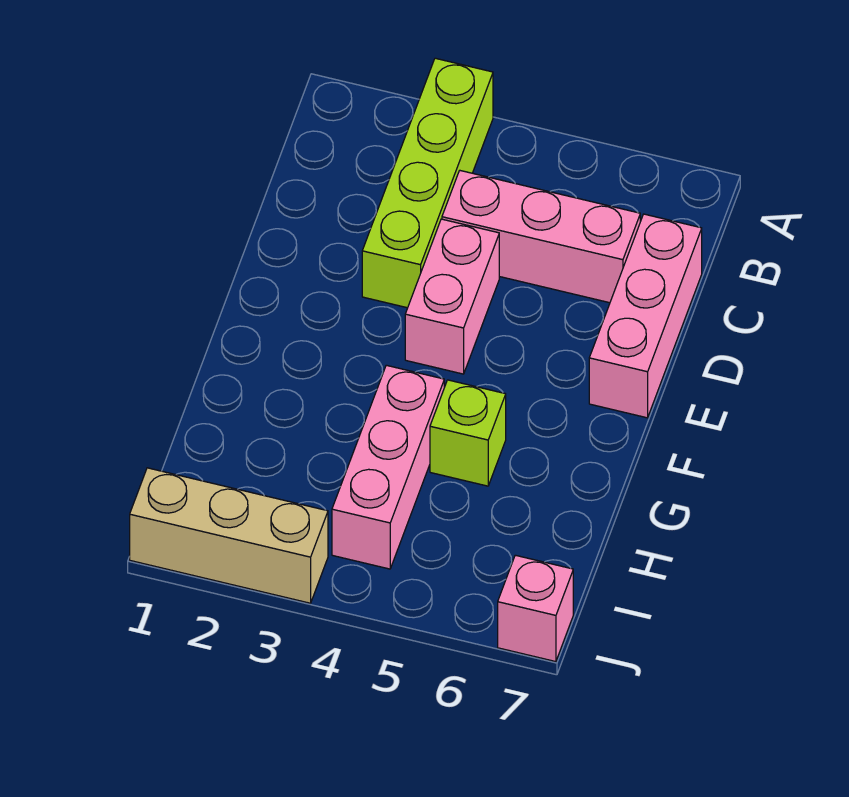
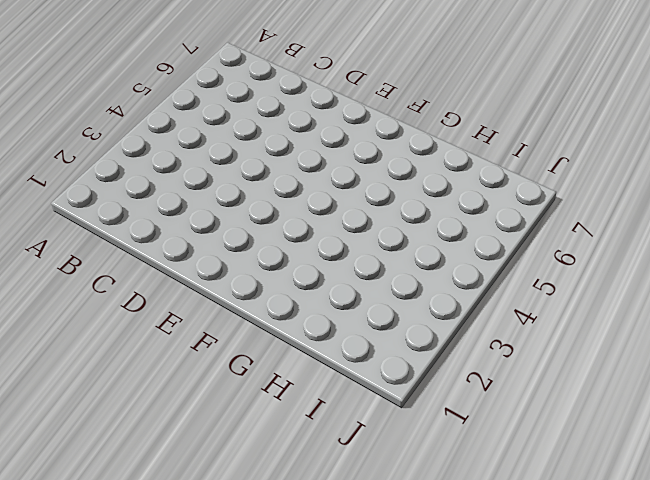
none -> lime brick A3:D3 level 1
none -> pink brick C4:C6 level 1

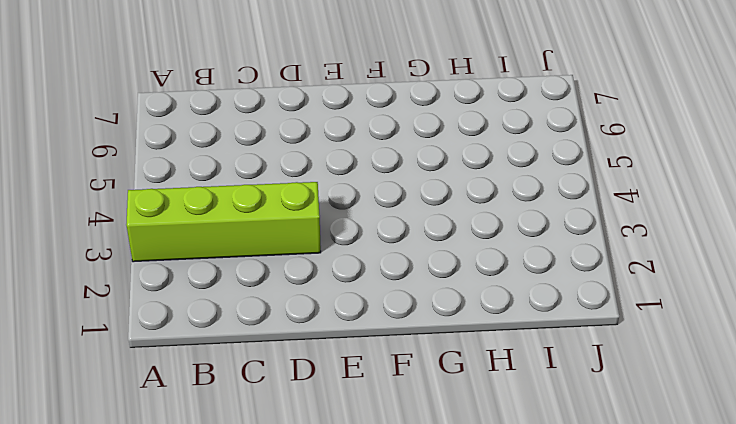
none -> pink brick C4:C6 level 1
none -> pink brick C7:E7 level 1

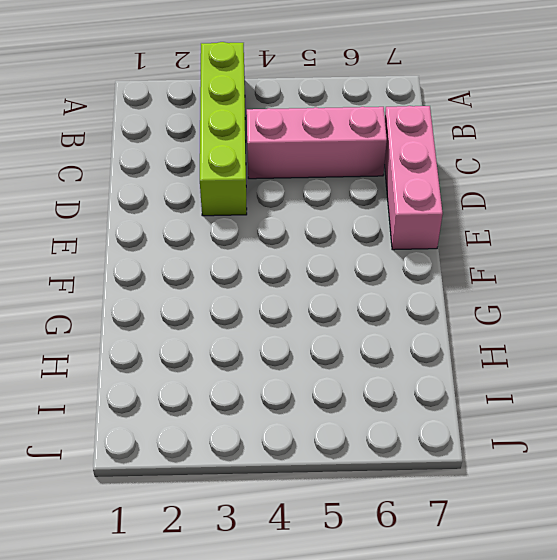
none -> pink brick D4:E4 level 1
none -> pink brick G4:I4 level 1

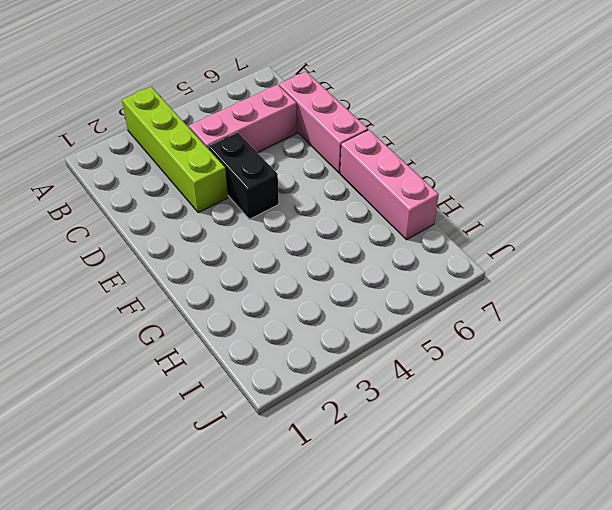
black brick D4:E4 level 1 -> pink brick D4:E4 level 1
pink brick F7:H7 level 1 -> pink brick G4:I4 level 1
none -> lime brick G5 level 1
none -> tan brick J1:J3 level 1

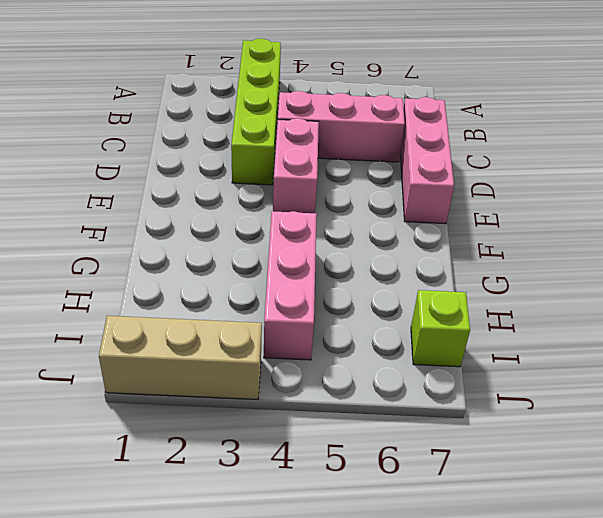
lime brick I7 level 1 -> lime brick G5 level 1
none -> pink brick J7 level 1

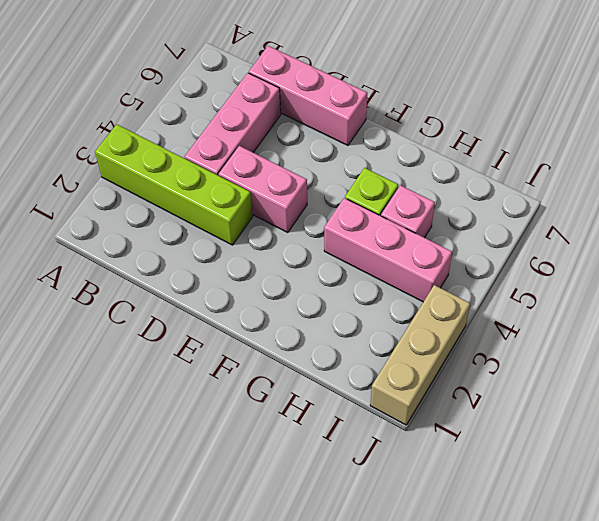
pink brick H5 level 1 -> pink brick J7 level 1

